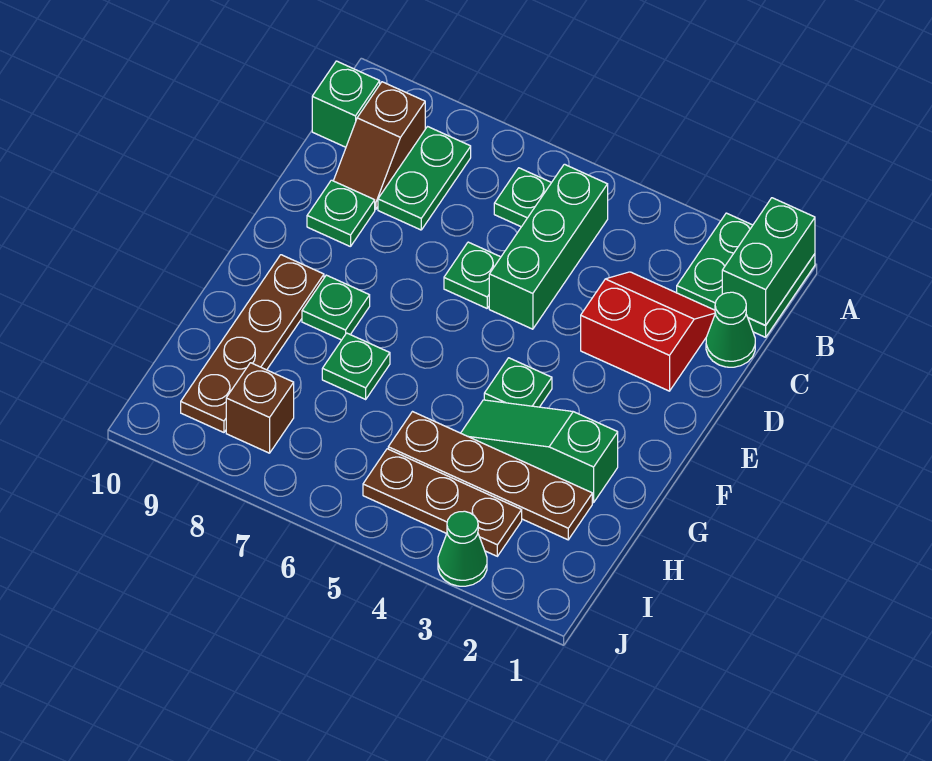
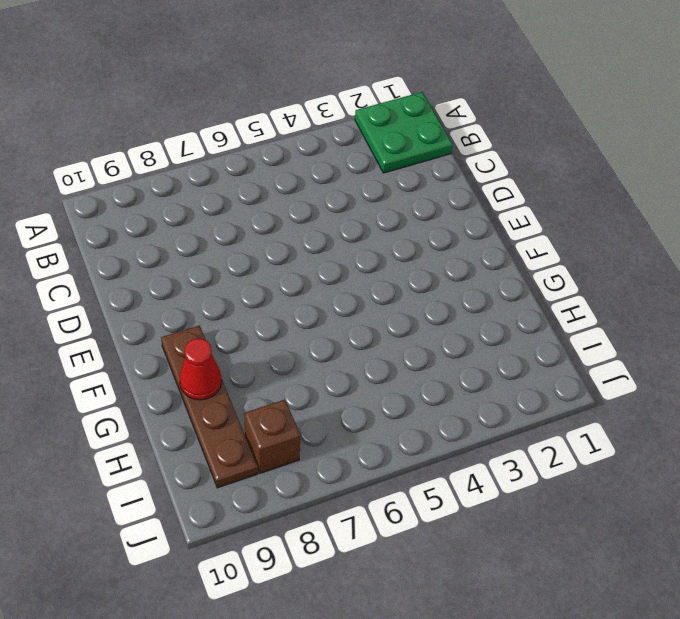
red cone G9 level 2 -> none
none -> green brick B5:D5 level 1
none -> green plate B6 level 1
none -> green plate B8:C8 level 1

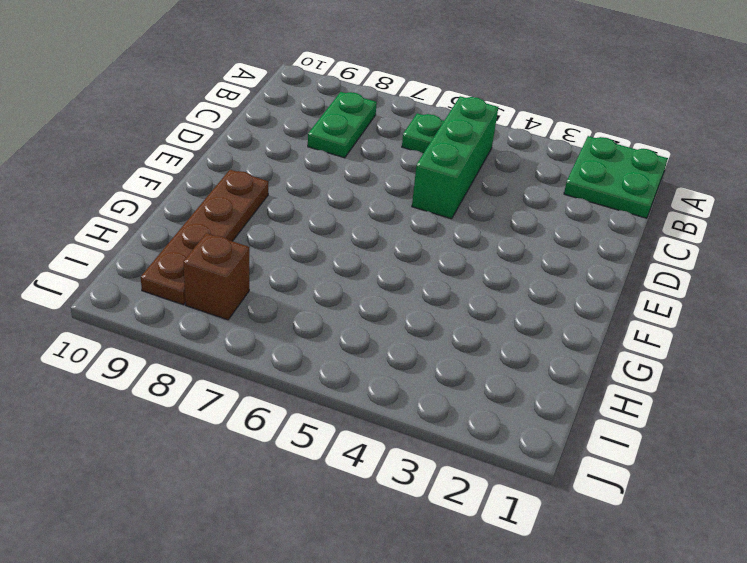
none -> brown slope B9:C9 level 1 top B
none -> green brick B10 level 1
none -> green cone C1 level 1

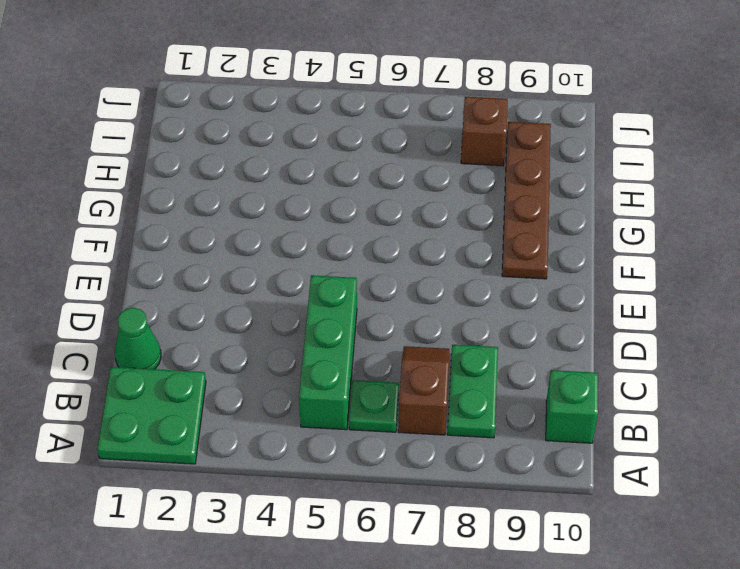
brown slope B7:C7 level 1 top B -> brown slope B9:C9 level 1 top B
none -> red slope C2:D3 level 1 top D
none -> green plate D6 level 1
none -> green plate D9 level 1

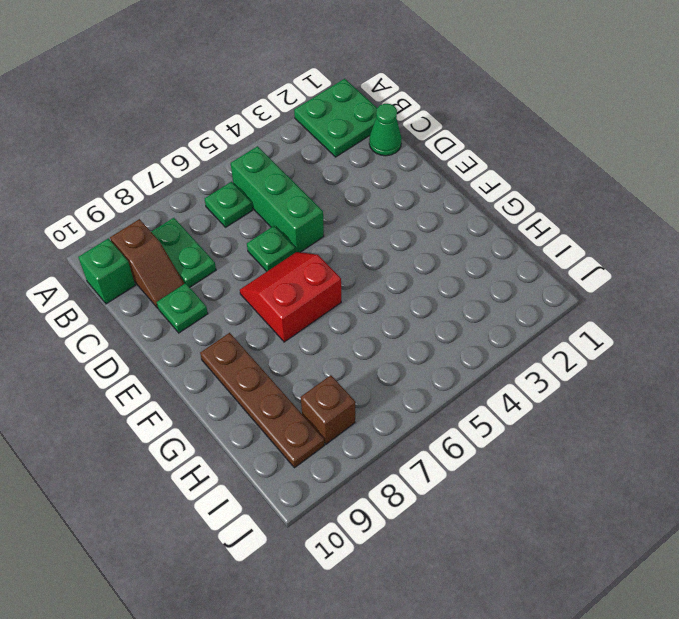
red slope E6:F7 level 1 top F -> red slope C2:D3 level 1 top D
none -> green plate F4 level 1
none -> green plate F8 level 1
none -> green slope G2:G4 level 1 top 2

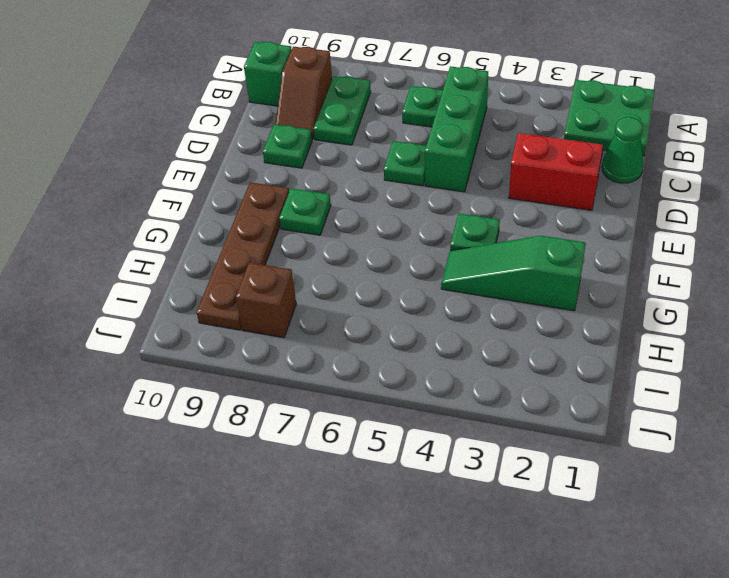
none -> green plate G7 level 1
none -> brown plate H2:H5 level 1
none -> brown plate I3:I5 level 1

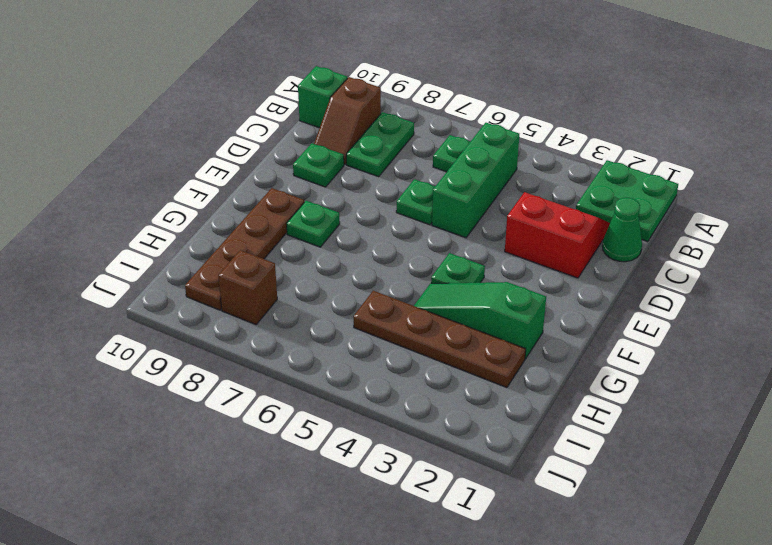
none -> green plate G7 level 1
none -> brown plate I3:I5 level 1
none -> green cone J3 level 1

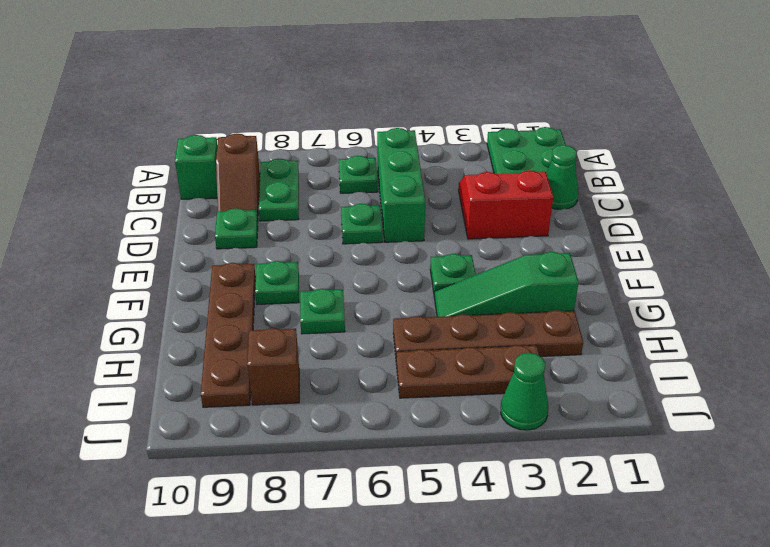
none -> green brick A1:B1 level 2

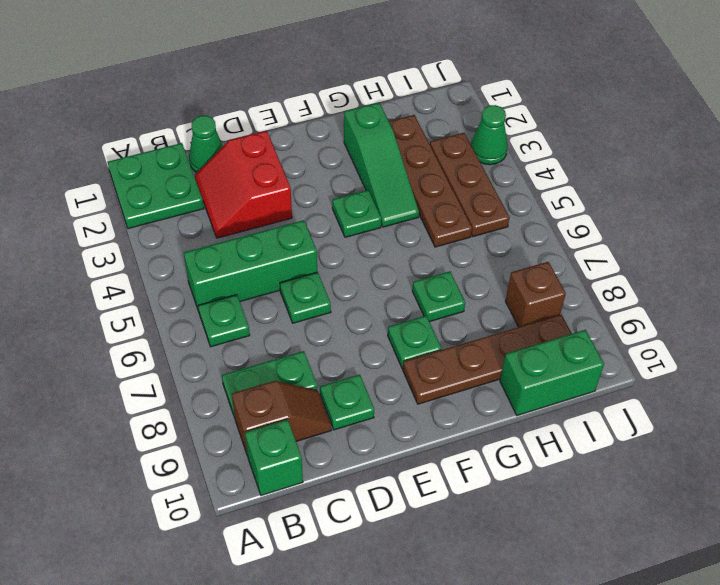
green brick H10:I10 level 1 -> green brick A1:B1 level 2

